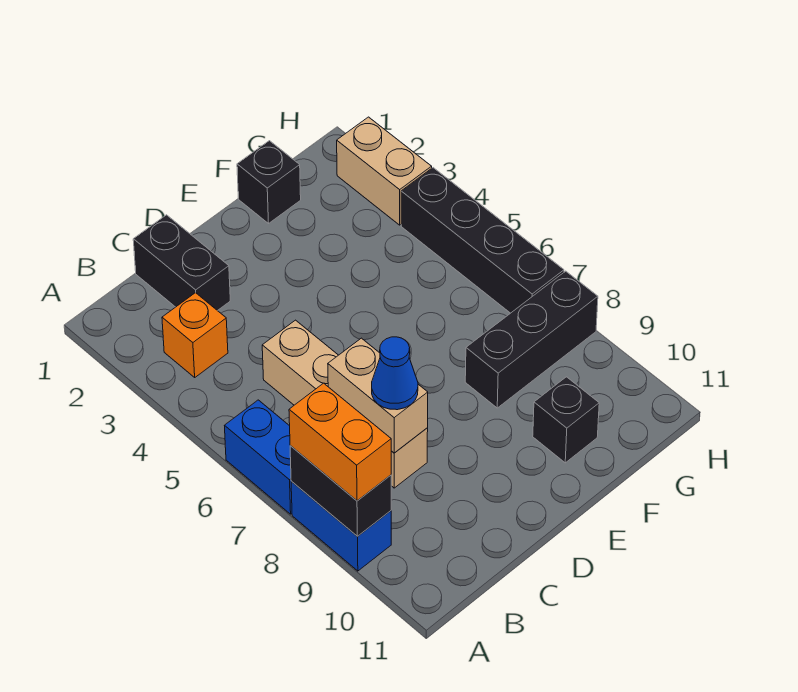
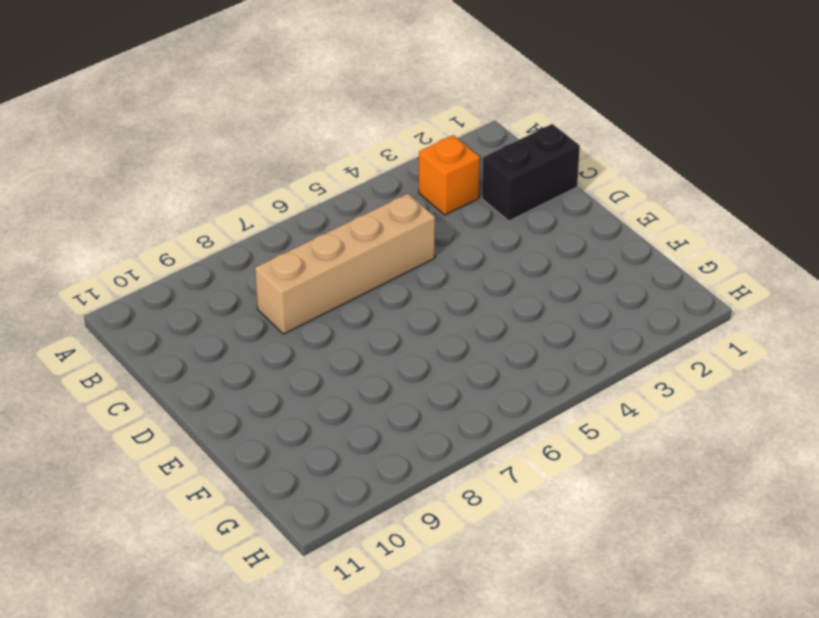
none -> blue brick A6:A7 level 1
none -> blue brick A8:A9 level 1
none -> black brick F1 level 1

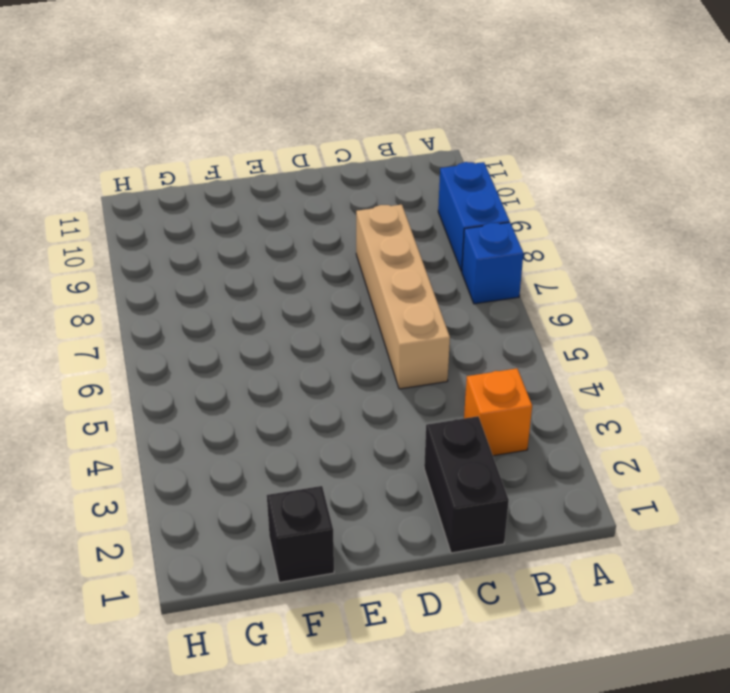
blue brick A7 level 1 -> blue brick A6:A7 level 1
none -> black brick F8:H8 level 1
none -> black brick F10 level 1
none -> tan brick H2:H3 level 1

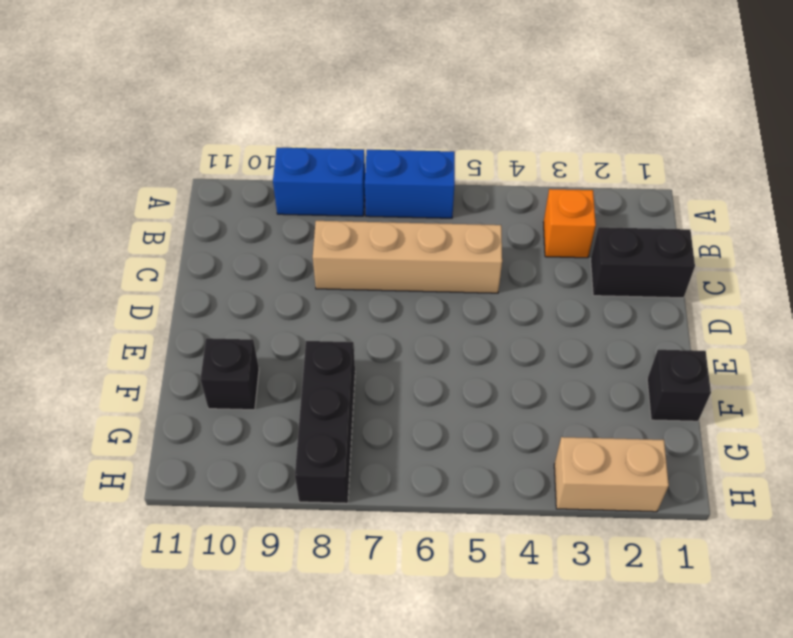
none -> black brick H4:H7 level 1
none -> black brick A8:A9 level 2
none -> tan brick C7:C8 level 2

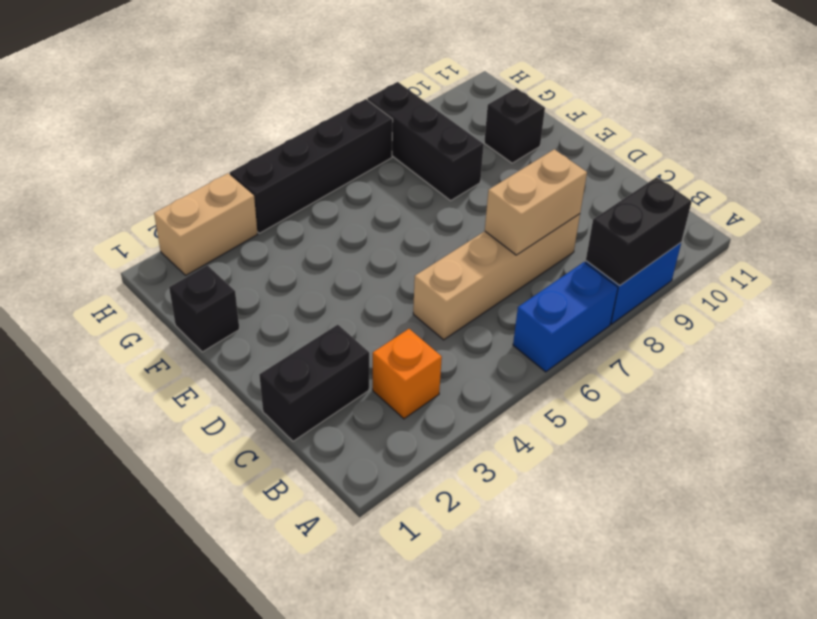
none -> orange brick A8:A9 level 3
none -> blue cone C8 level 3

